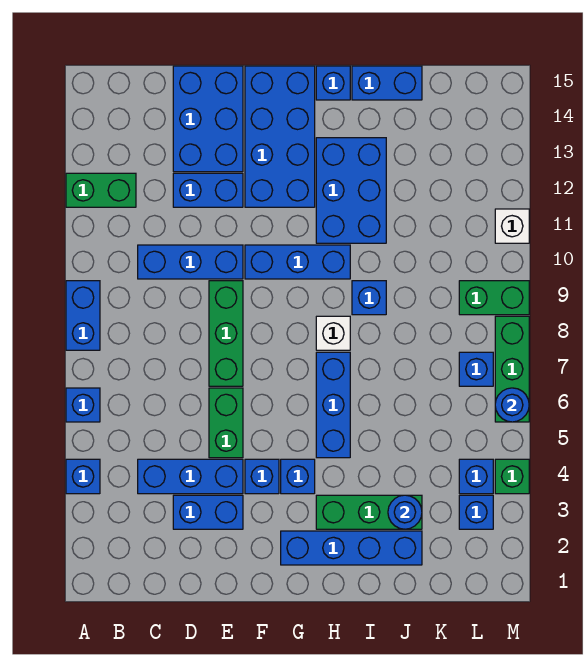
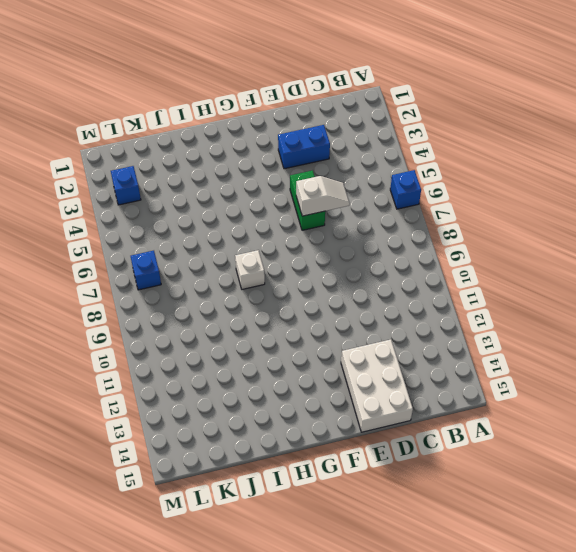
white slope D6:E6 level 2 top E -> none
white brick D13:E15 level 1 -> blue brick D13:E15 level 1
none -> blue brick A4 level 1
none -> blue brick A8:A9 level 1
none -> green brick A12:B12 level 1
none -> blue brick C4:E4 level 1

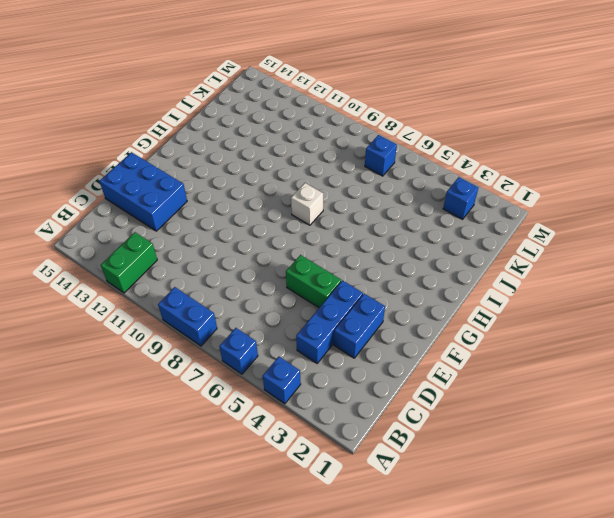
none -> blue brick C10:E10 level 1
none -> blue brick D12:E12 level 1
none -> green brick E7:E9 level 1
none -> blue brick F4 level 1

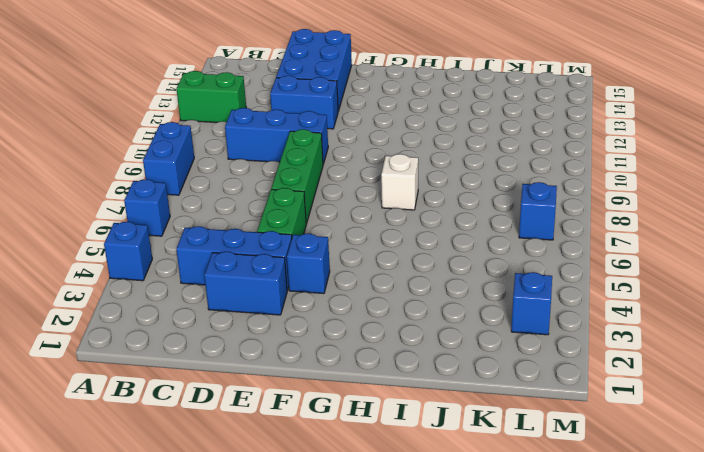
none -> blue brick F10:H10 level 1
none -> blue brick F12:G15 level 1
none -> blue brick G2:J2 level 1
none -> blue brick G4 level 1

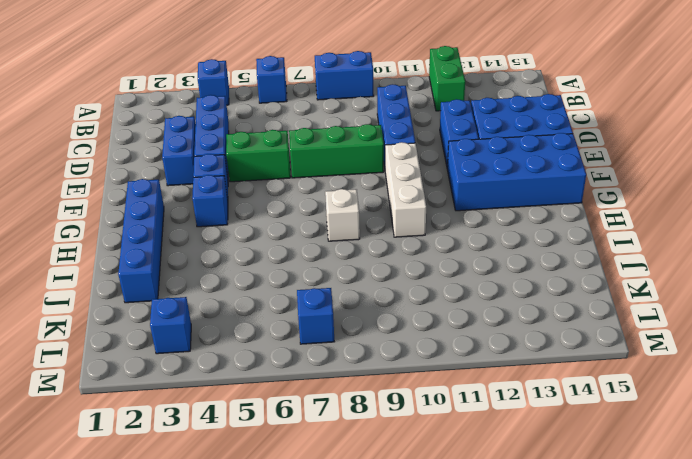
white brick F10:H10 level 1 -> blue brick F10:H10 level 1
none -> green brick H3:J3 level 1
none -> blue brick H5:H7 level 1
none -> blue brick H11:I13 level 1
none -> blue brick H15 level 1

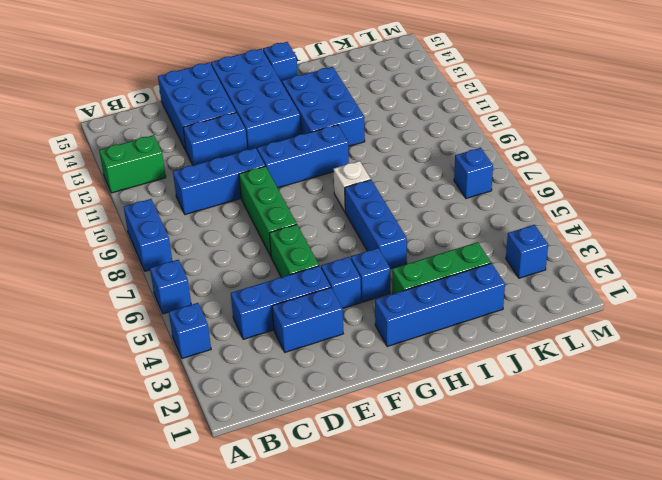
none -> blue brick I9 level 1
none -> blue brick I15:J15 level 1
none -> blue brick L4 level 1
none -> green brick L9:M9 level 1

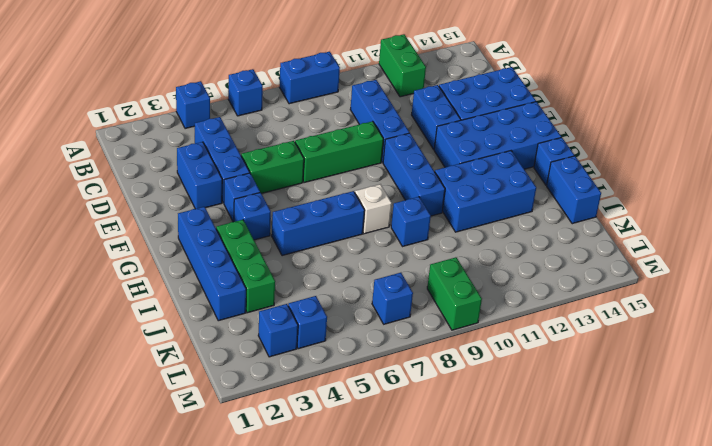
none -> green brick M4 level 1
none -> green brick M6:M8 level 1
none -> white brick M11 level 1
none -> blue round brick J3 level 2

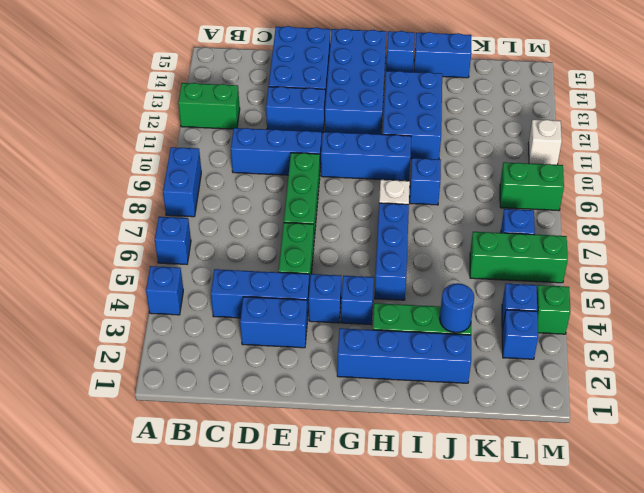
green brick K6:M6 level 1 -> green brick M6:M8 level 1
none -> blue round brick M6 level 2

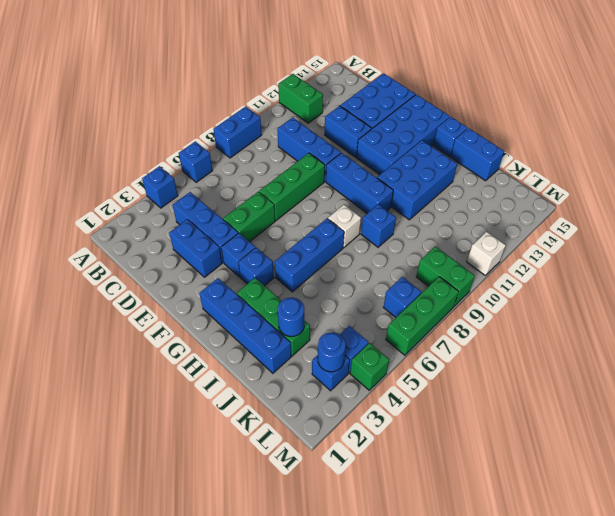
blue round brick L3 level 2 -> blue round brick M6 level 2

